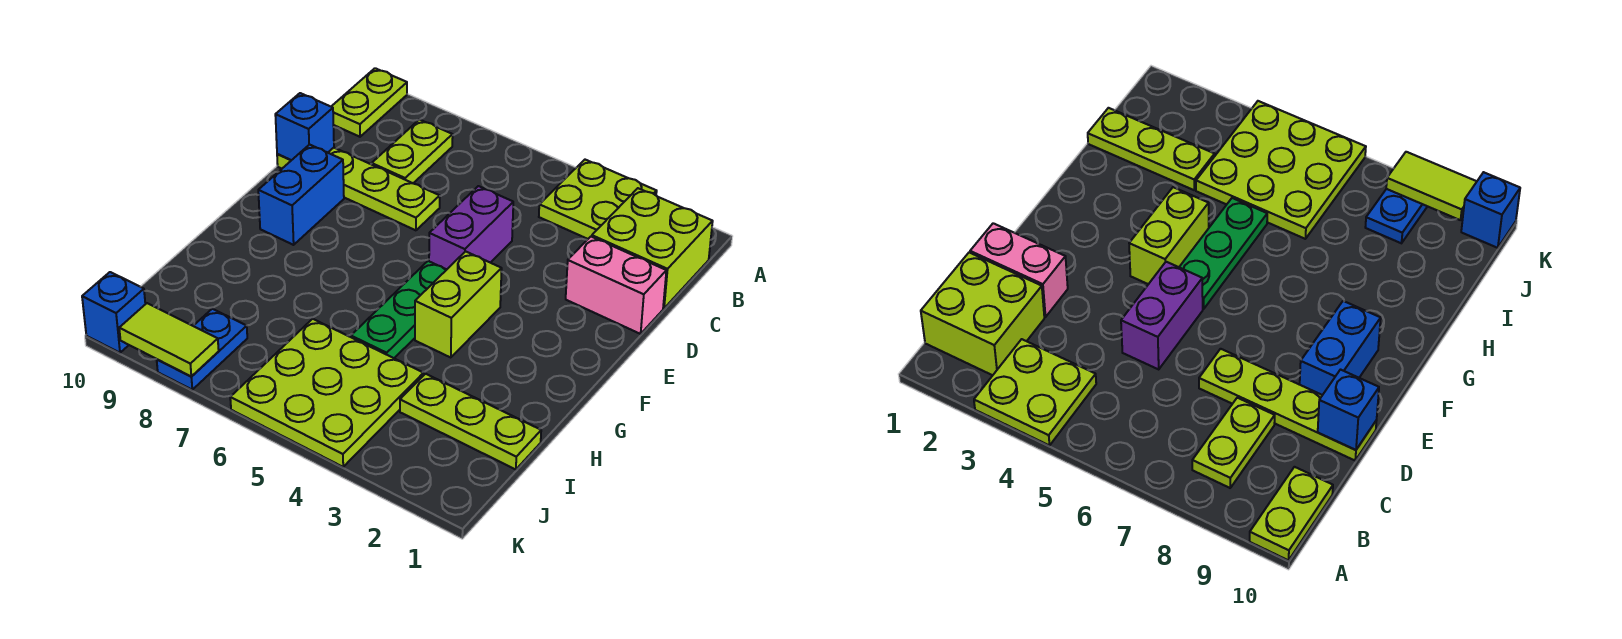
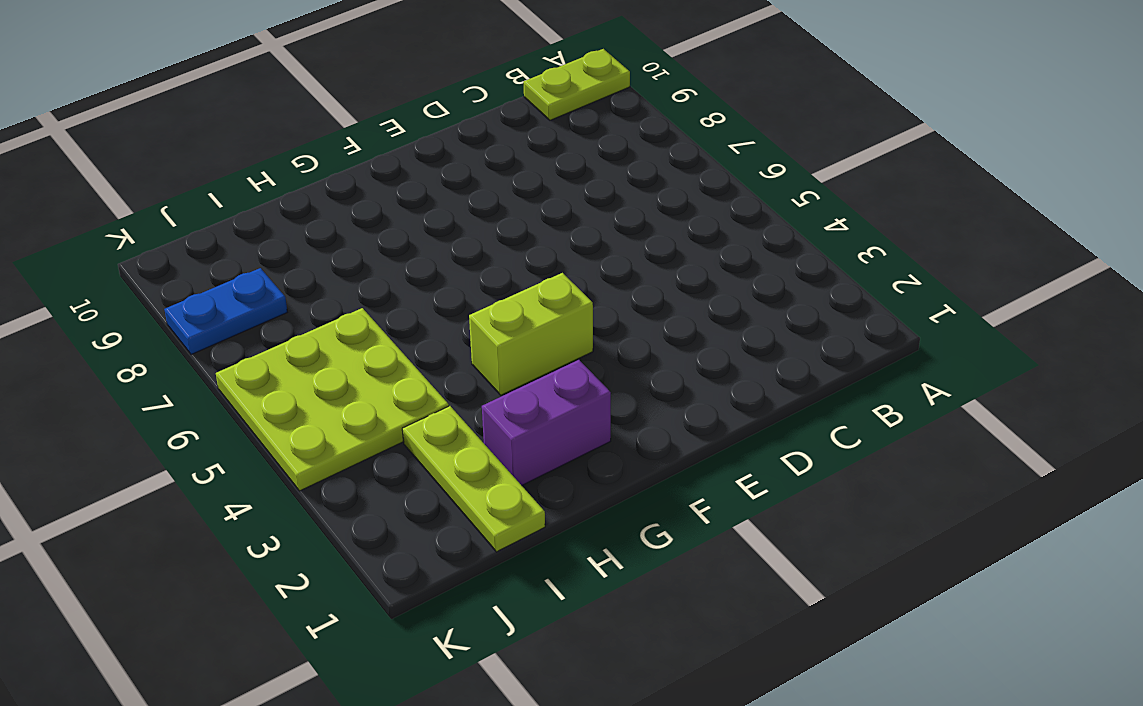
purple brick G2:H2 level 1 -> purple brick D5:E5 level 1
none -> lime plate A3:B4 level 1
none -> lime brick B1:C2 level 1
none -> lime plate B8:C8 level 1

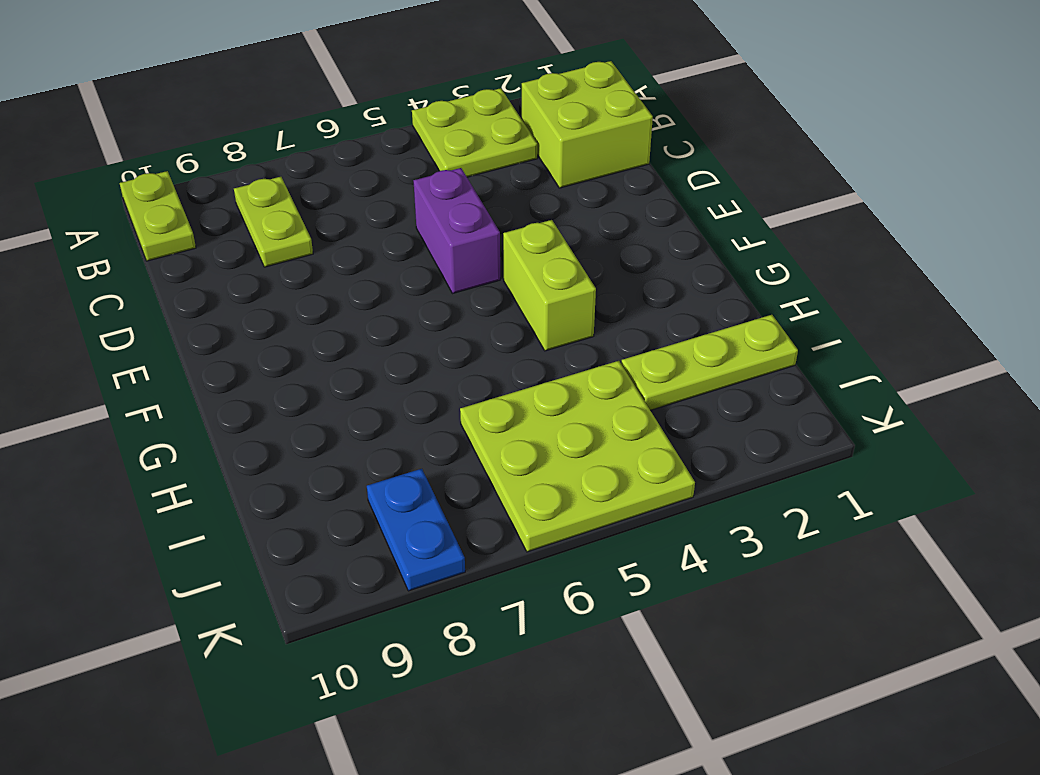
none -> pink brick D1:D2 level 1
none -> lime plate D7:D10 level 1
none -> blue brick E9:F9 level 1

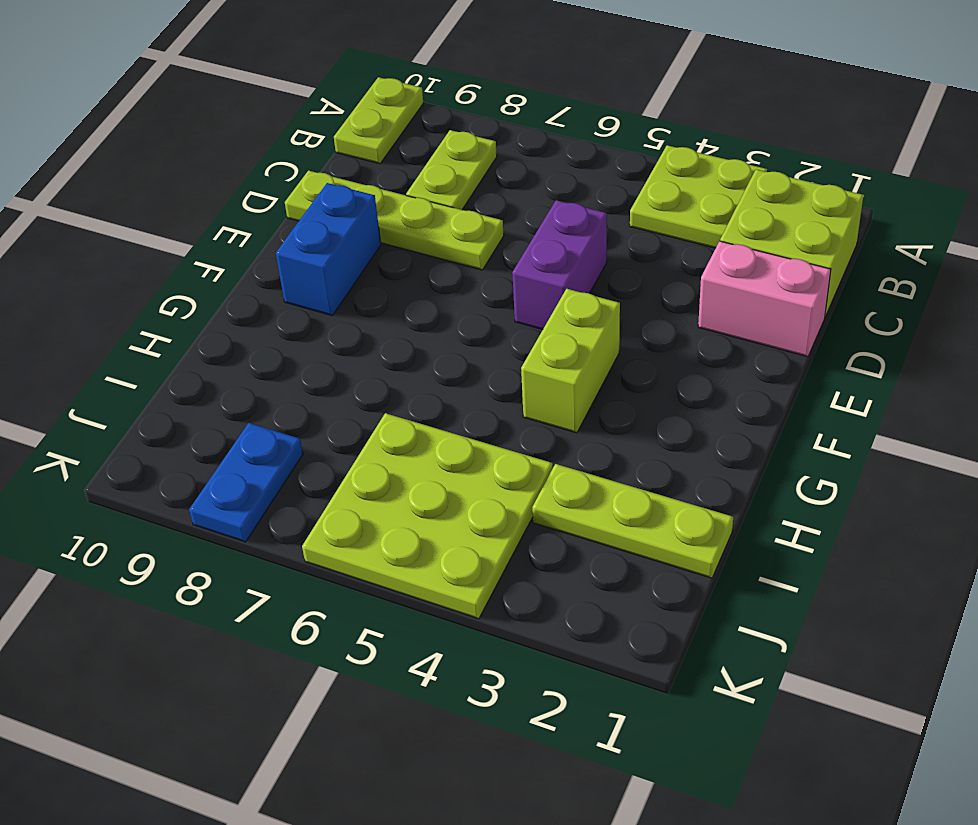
none -> green plate F5:H5 level 1
none -> blue brick K10 level 1
none -> blue brick D10 level 2

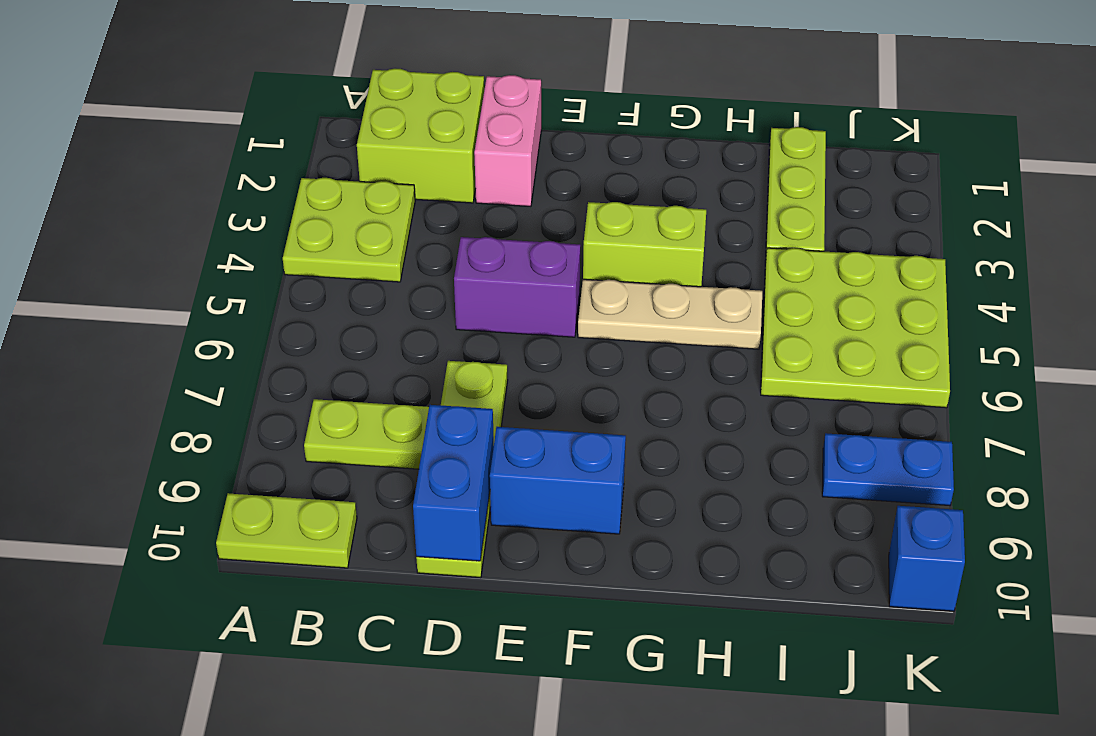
blue brick D9:D10 level 2 -> blue brick D10 level 2
tan plate F5:H5 level 1 -> green plate F5:H5 level 1
none -> lime tile K8:K9 level 2

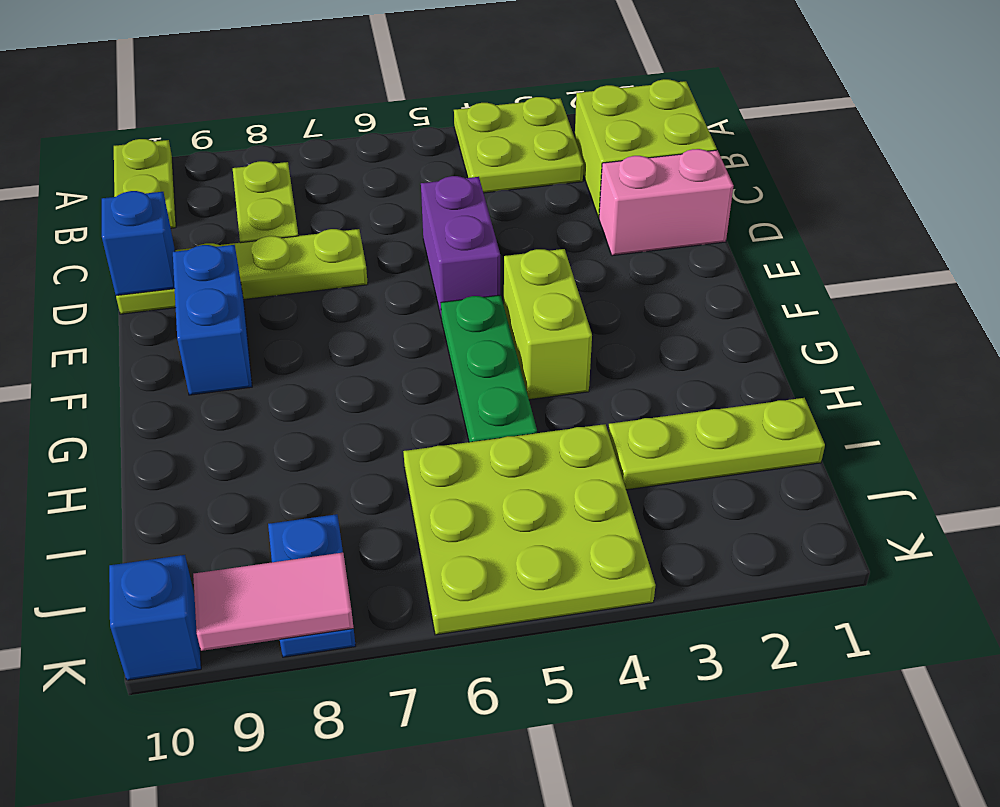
pink tile K8:K9 level 2 -> lime tile K8:K9 level 2

